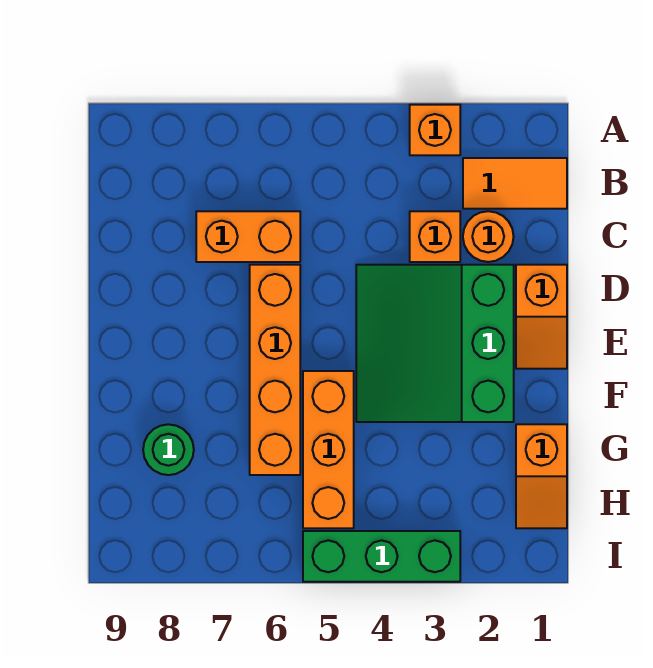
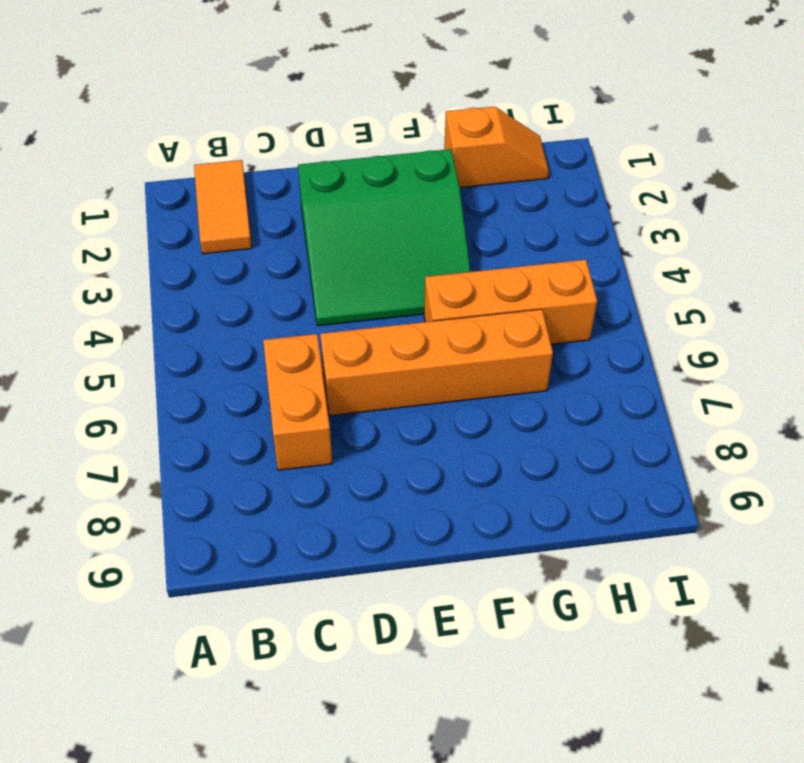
none -> orange brick A3 level 1
none -> orange round brick C2 level 1
none -> orange brick C3 level 1

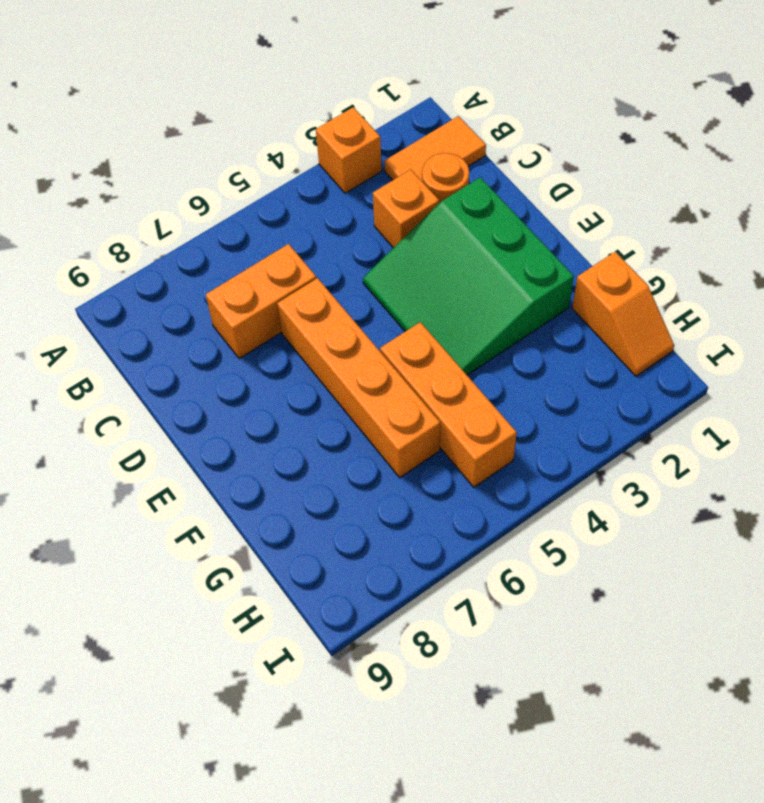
none -> orange slope D1:E1 level 1 top D
none -> green round brick G8 level 1
none -> green brick I3:I5 level 1

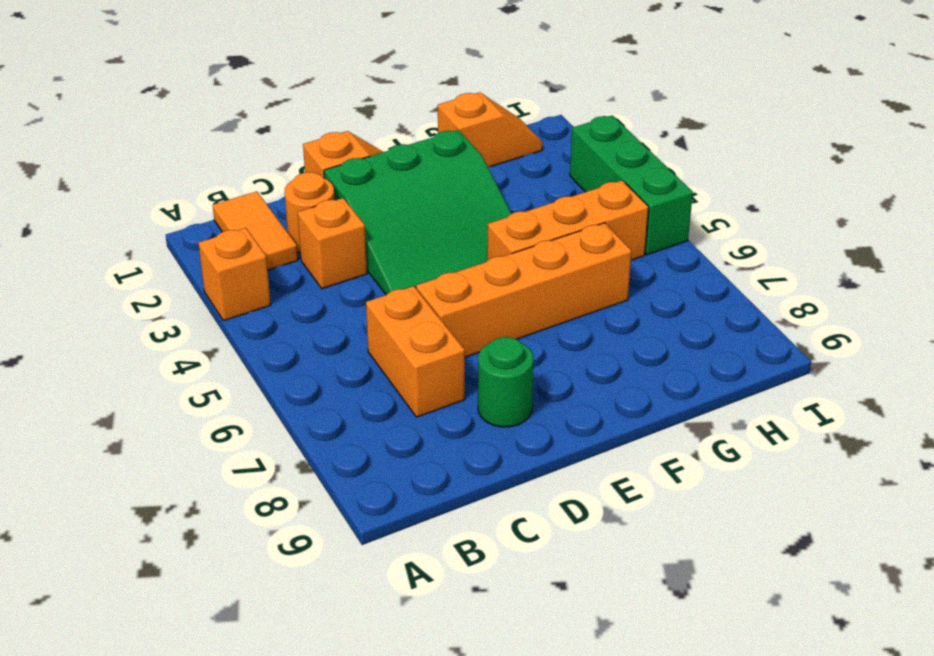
green round brick D8 level 1 -> green round brick G8 level 1

